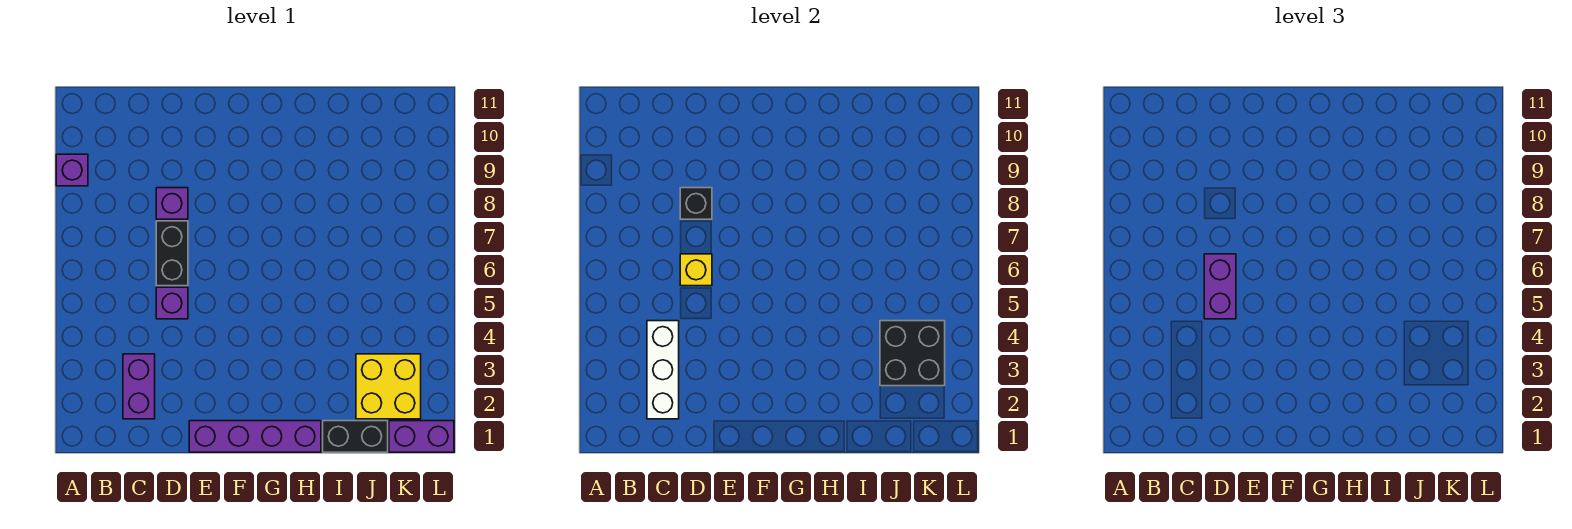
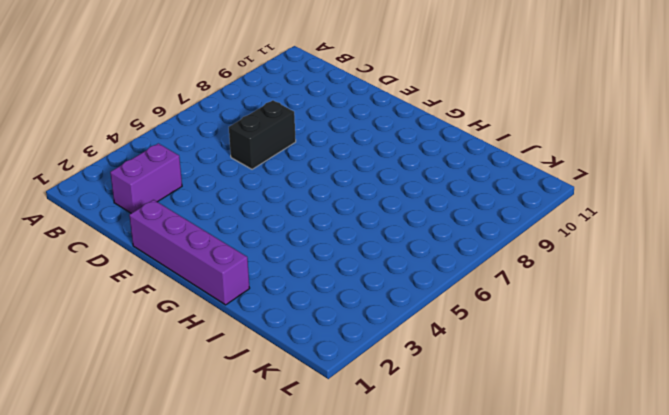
none -> purple brick A9 level 1
none -> purple brick D5 level 1
none -> purple brick D8 level 1

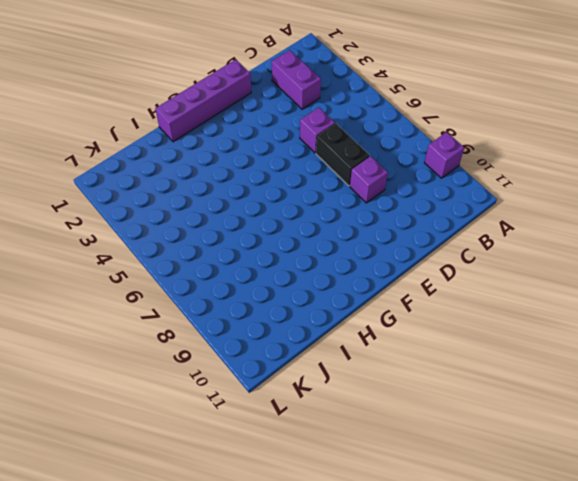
none -> black brick I1:J1 level 1
none -> yellow brick J2:K3 level 1
none -> purple brick K1:L1 level 1

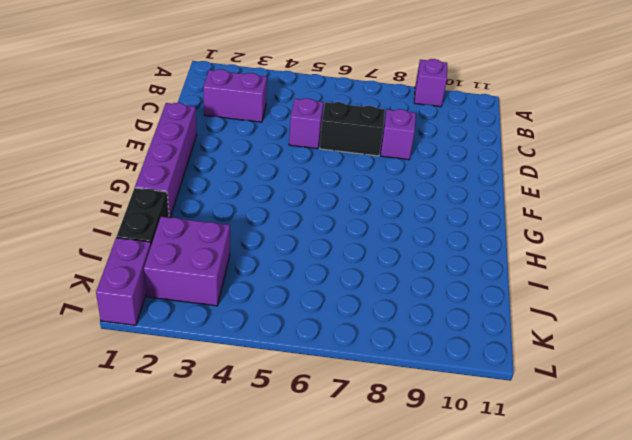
purple brick J2:K3 level 1 -> yellow brick J2:K3 level 1
none -> white brick C2:C4 level 2
none -> yellow brick D6 level 2
none -> black brick D8 level 2

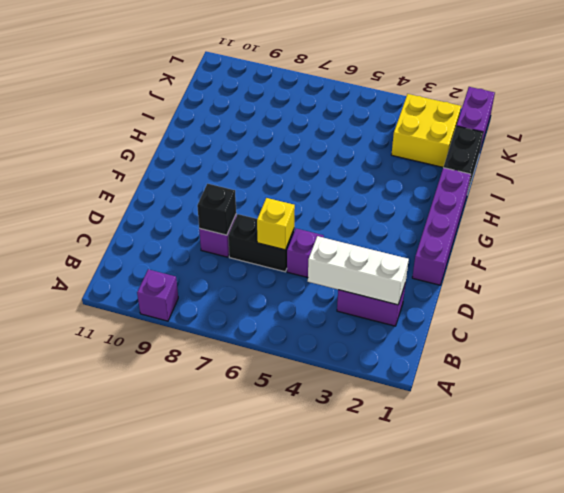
none -> black brick J3:K4 level 2
none -> purple brick D5:D6 level 3

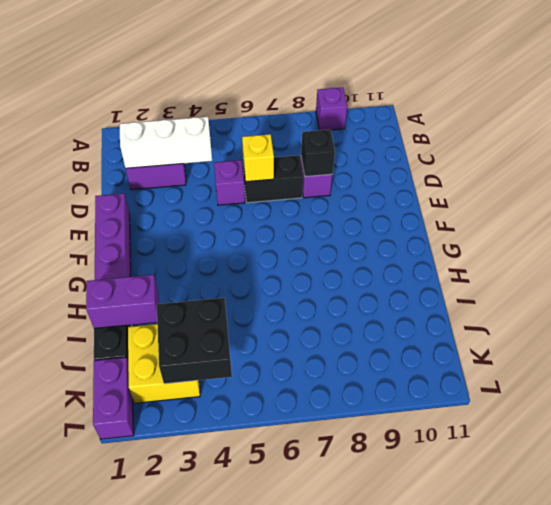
purple brick I1:I2 level 2 -> purple brick D5:D6 level 3

